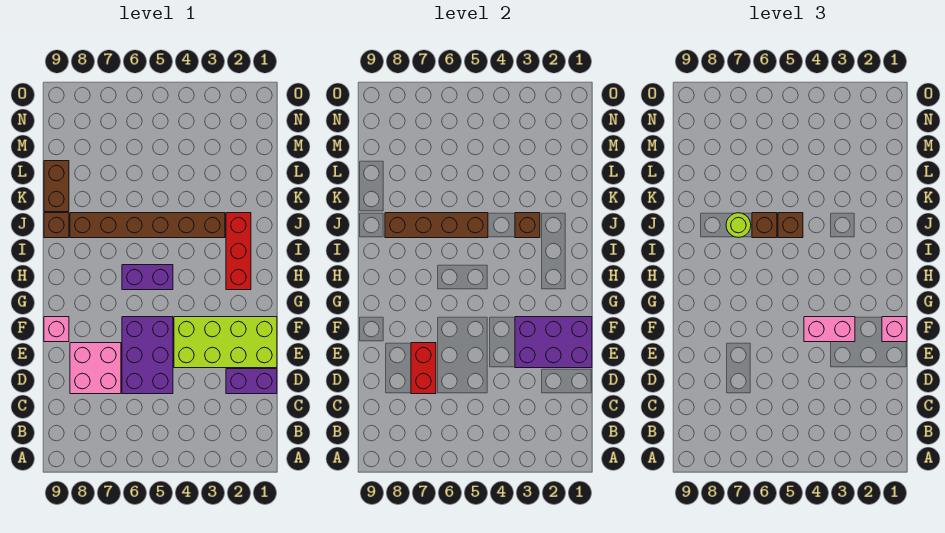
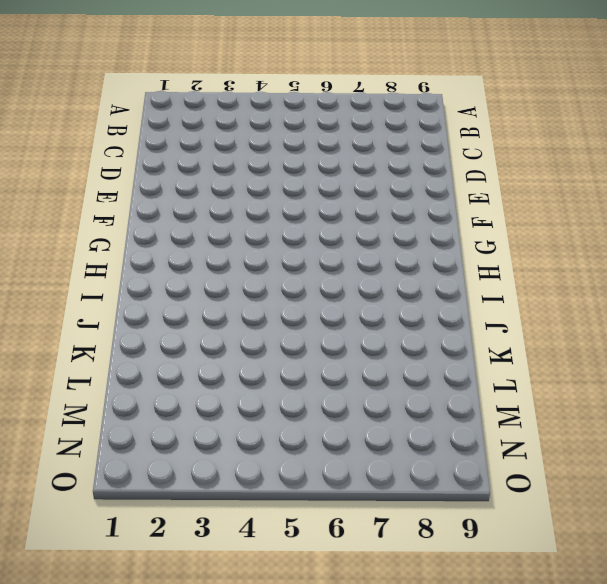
none -> purple brick D1:D2 level 1
none -> purple brick D5:F6 level 1
none -> pink brick D7:E8 level 1

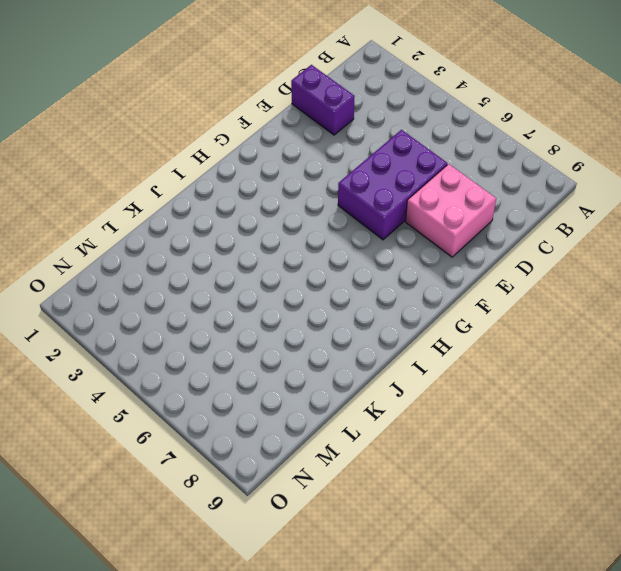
none -> lime brick E1:F4 level 1
none -> pink brick F9 level 1
none -> red brick H2:J2 level 1

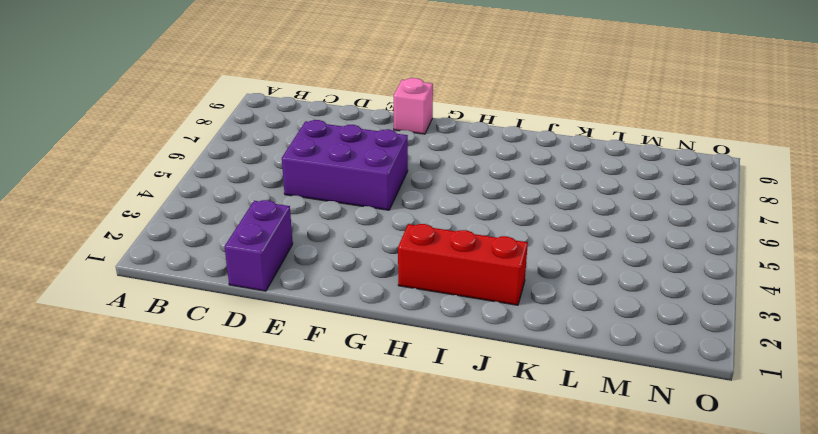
none -> pink brick D7:E8 level 1
none -> lime brick E1:F4 level 1
none -> purple brick H5:H6 level 1

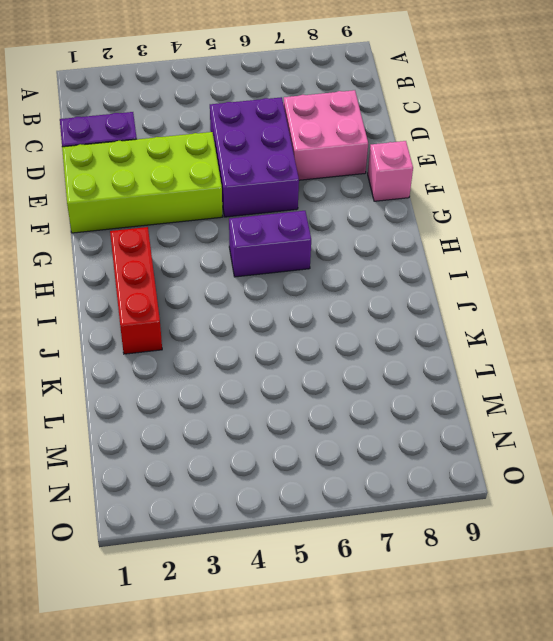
none -> brown brick J3:J8 level 1
none -> brown brick J9 level 1
none -> brown brick K9:L9 level 1

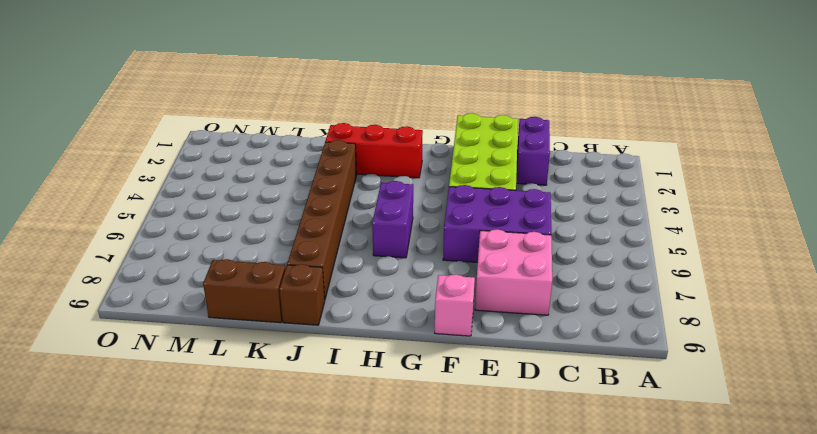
none -> red brick D7:E7 level 2
none -> purple brick E1:F3 level 2
none -> brown brick J3 level 2

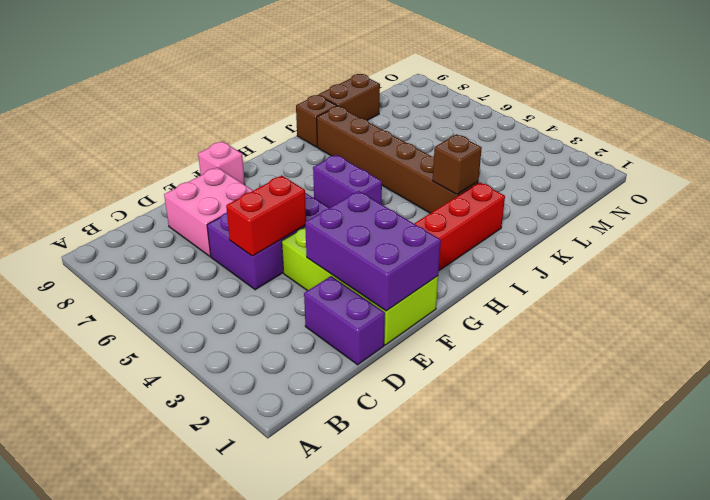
red brick D5:E5 level 2 -> red brick D7:E7 level 2
none -> brown brick J5:J8 level 2
none -> pink brick F1 level 3
none -> pink brick F3:F4 level 3

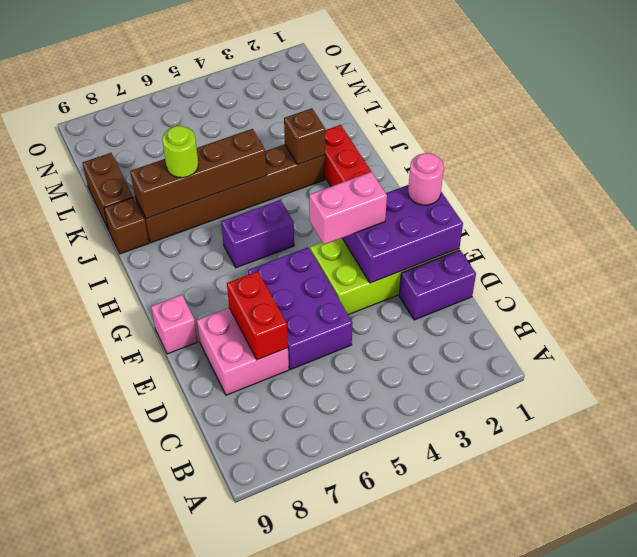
pink round brick F1 level 3 -> pink brick F1 level 3
none -> brown brick J5 level 3
none -> brown brick J6 level 3

